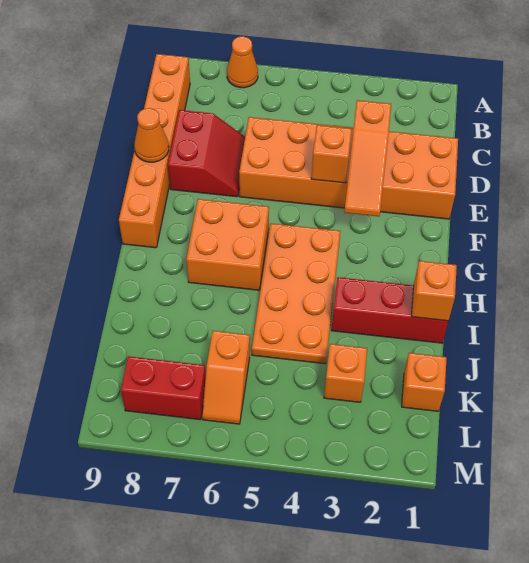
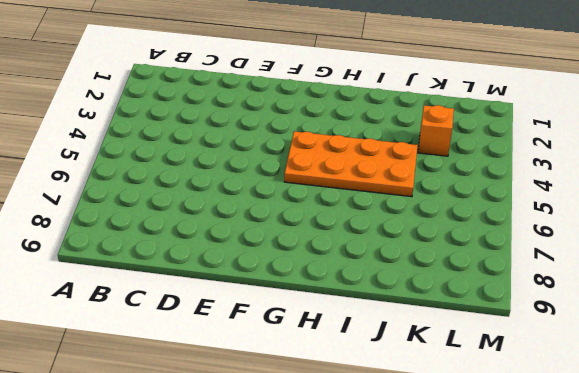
none -> orange cone A7 level 1
none -> orange brick B9:G9 level 1
none -> orange brick D1:E6 level 1

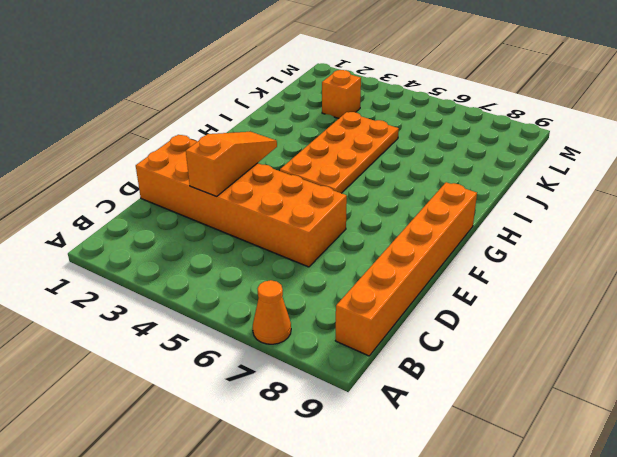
none -> red slope D7:E8 level 1 top 8
none -> orange brick G6:H7 level 1
none -> red brick I1:I3 level 1

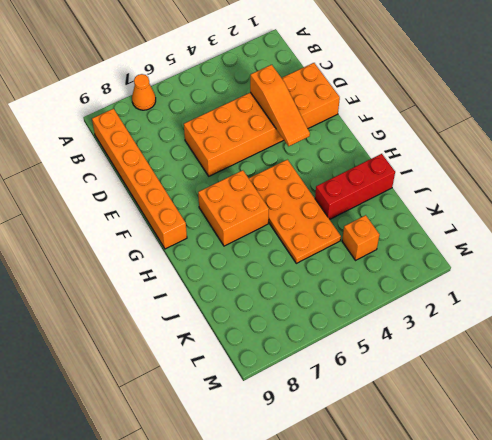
none -> red slope D7:E8 level 1 top 8
none -> orange brick K1 level 1
none -> orange slope K6:L6 level 1 top K

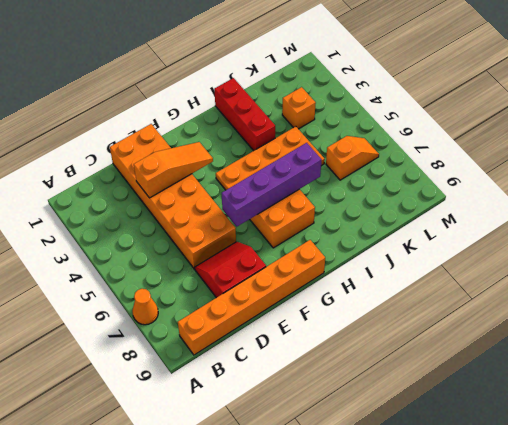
purple brick F6:I6 level 2 -> none
none -> orange brick K1 level 1
none -> red brick L7:L8 level 1
none -> orange brick E4 level 2

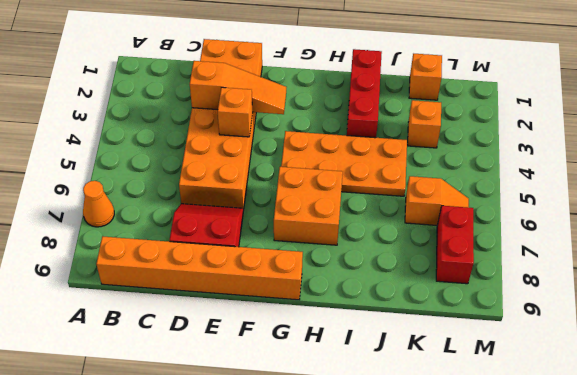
none -> orange cone E9 level 2
none -> orange brick I1 level 2

